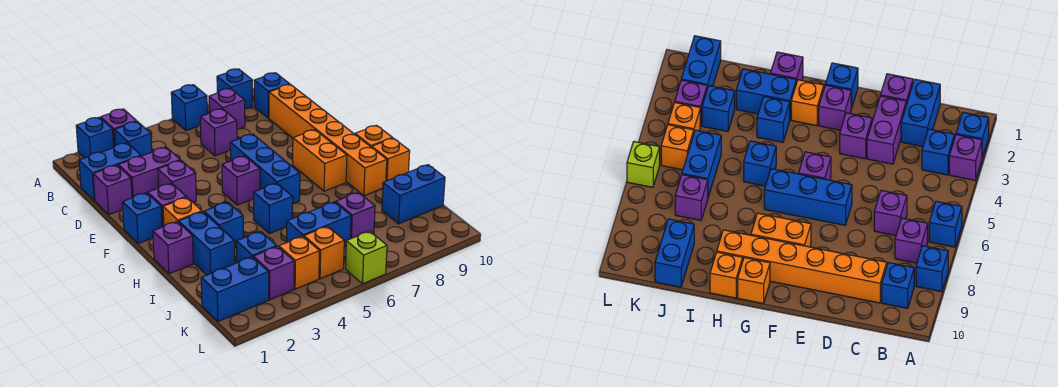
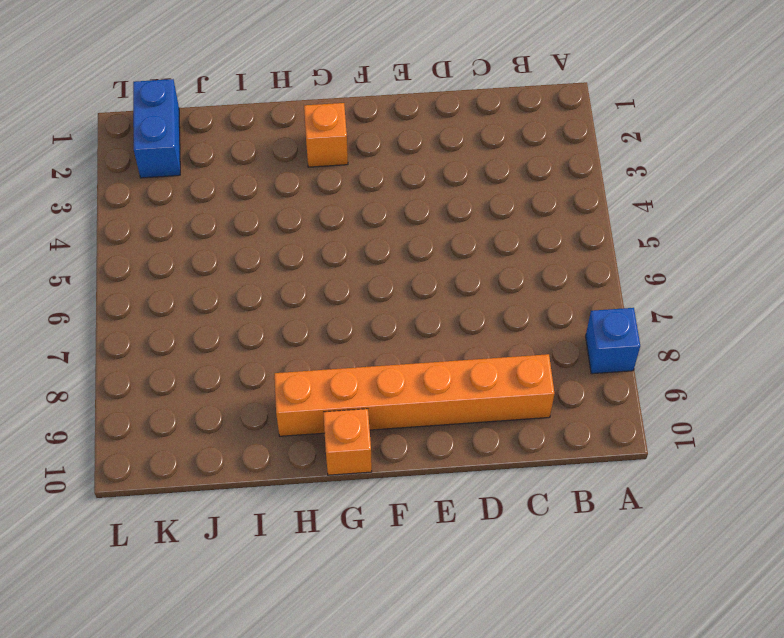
none -> blue brick A2 level 1
none -> purple brick A3 level 1
none -> blue brick A6 level 1
none -> blue brick B3 level 1

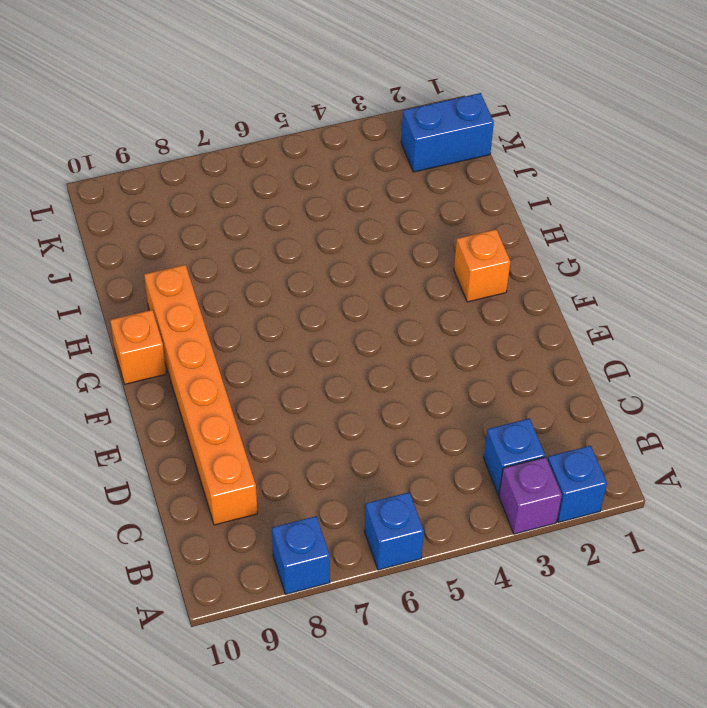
none -> purple brick B7 level 1
none -> blue brick B9 level 1
none -> blue brick C1:C2 level 1
none -> purple brick C6 level 1

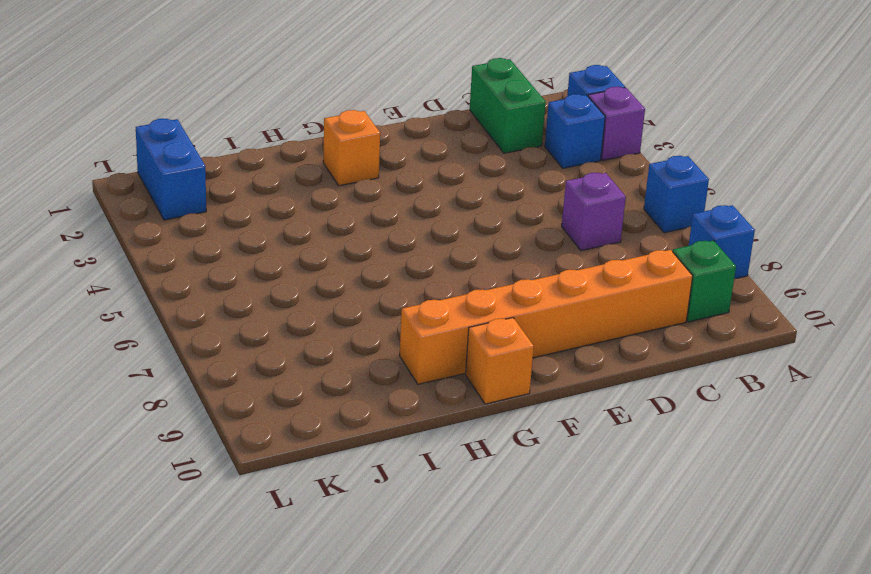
green brick B9 level 1 -> blue brick B9 level 1
green brick C1:C2 level 1 -> blue brick C1:C2 level 1
none -> purple brick B7 level 1
none -> purple brick D1 level 1
none -> purple brick D2:D3 level 1
none -> purple brick E3 level 1

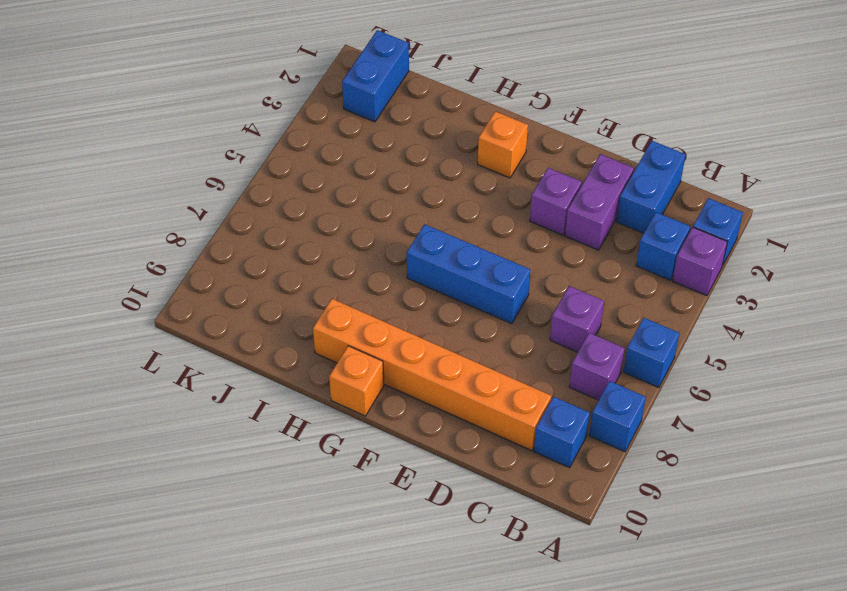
none -> purple brick D1 level 1
none -> blue brick F1 level 1
none -> purple brick F2 level 1
none -> purple brick F5 level 1

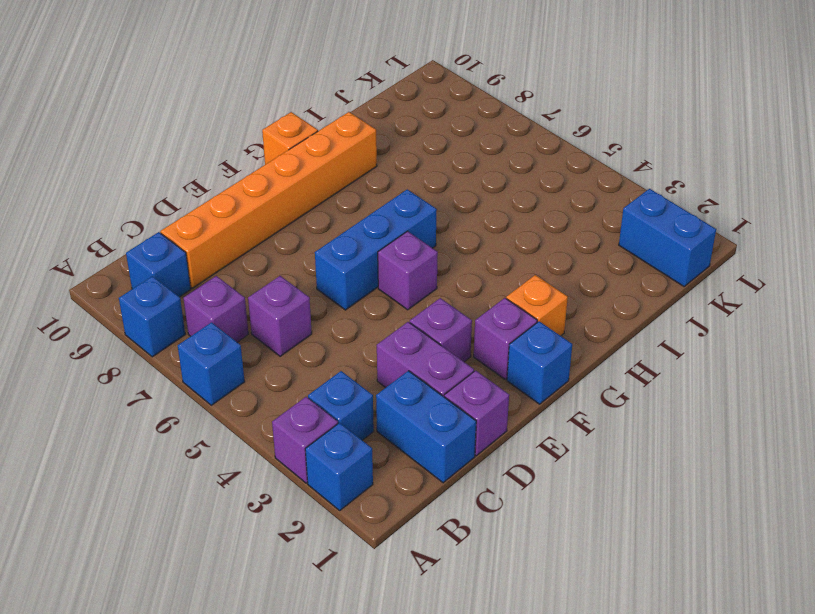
none -> orange brick F8:G8 level 1
none -> purple brick H1 level 1
none -> blue brick H2:I2 level 1
none -> blue brick H3 level 1

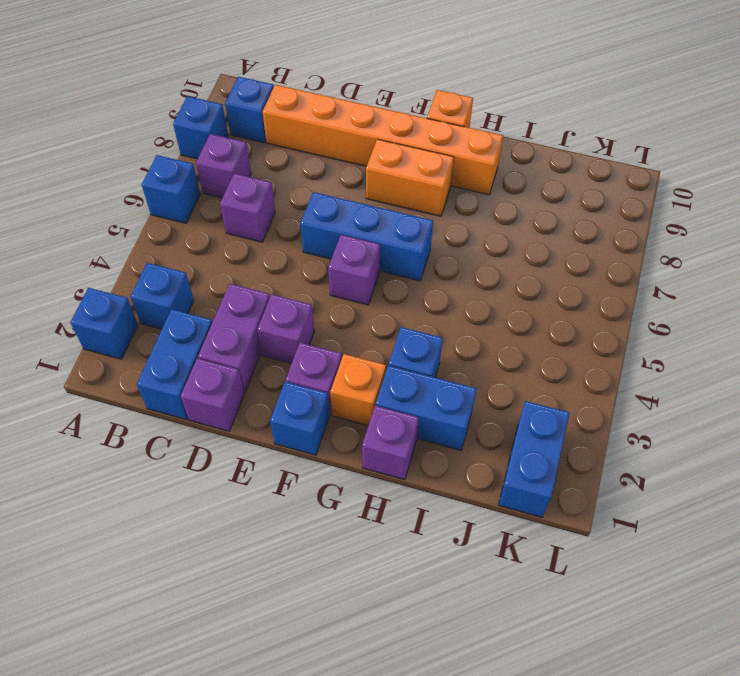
none -> purple brick A3 level 1
none -> blue brick H5 level 1
none -> orange brick H10 level 1
none -> blue brick J3 level 1

